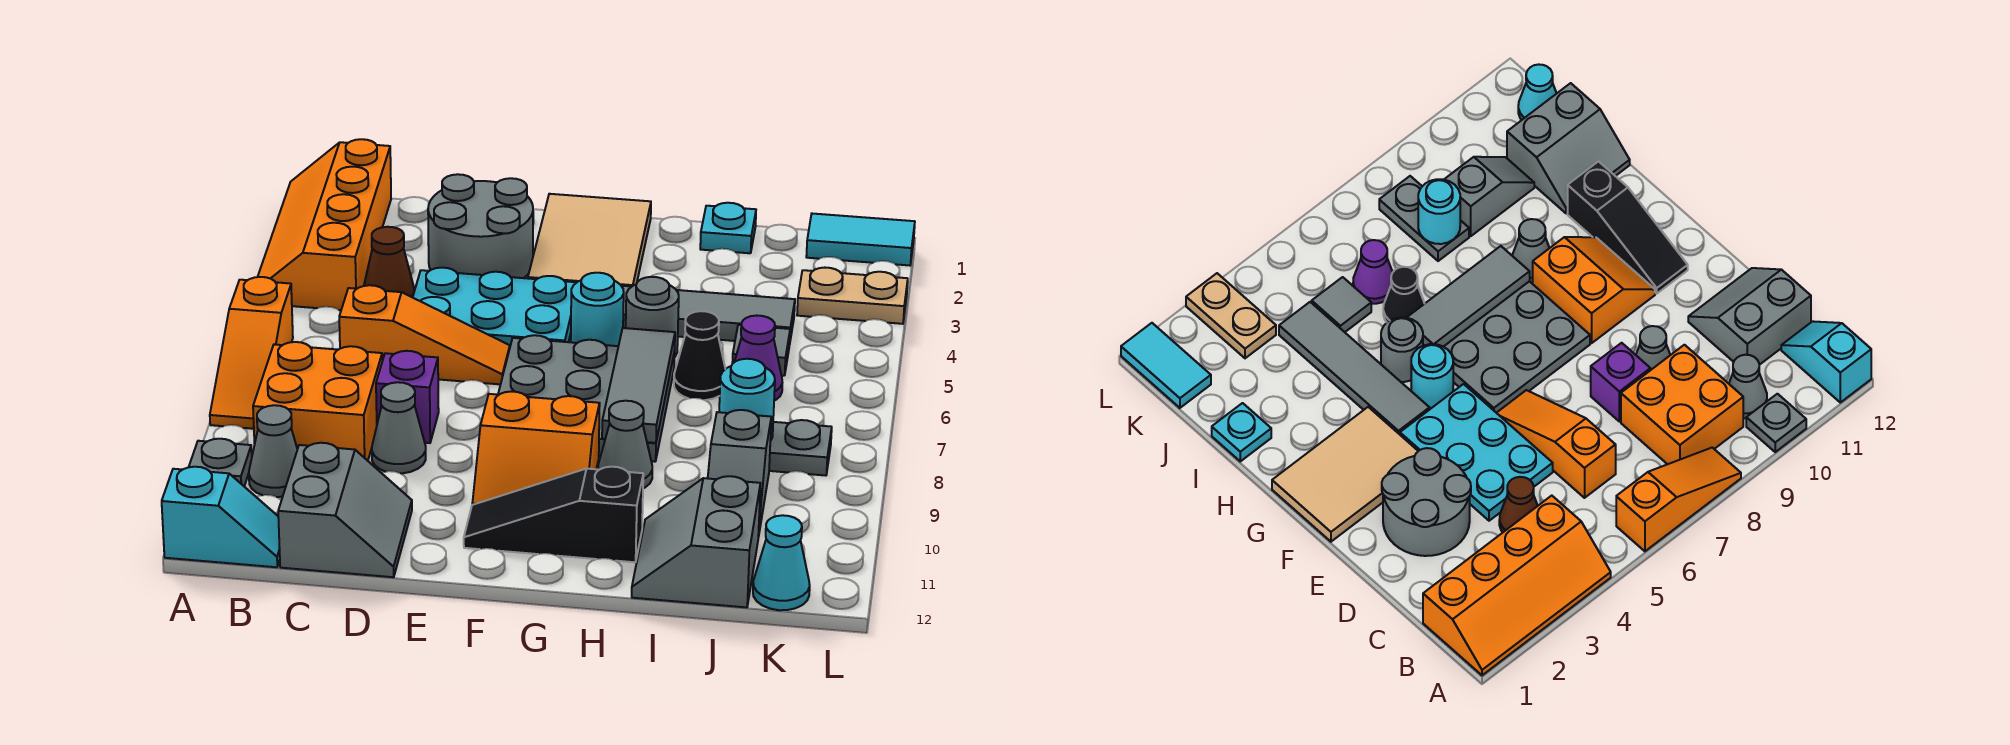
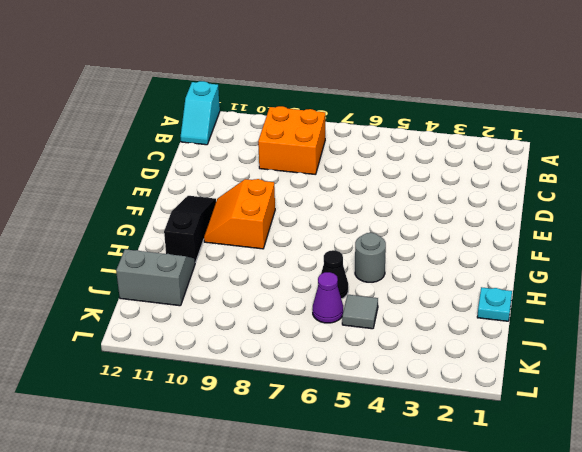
none -> orange slope A1:B4 level 1 top B
none -> orange slope A6:A8 level 1 top 6
none -> grey plate A10 level 1
none -> grey cone B10 level 1

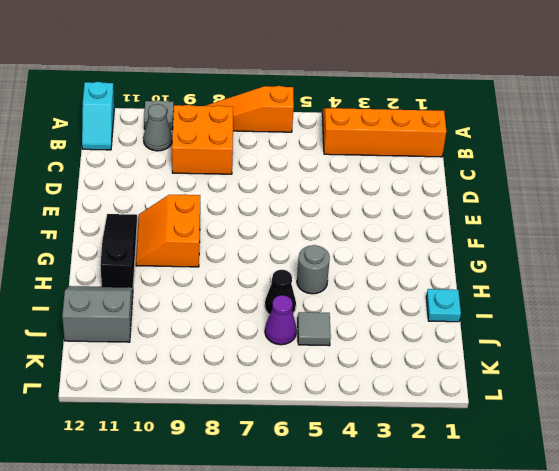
none -> brown cone C4 level 1
none -> orange slope C6:E6 level 1 top C
none -> grey slope C11:D12 level 1 top C
none -> grey round brick D2:E3 level 1

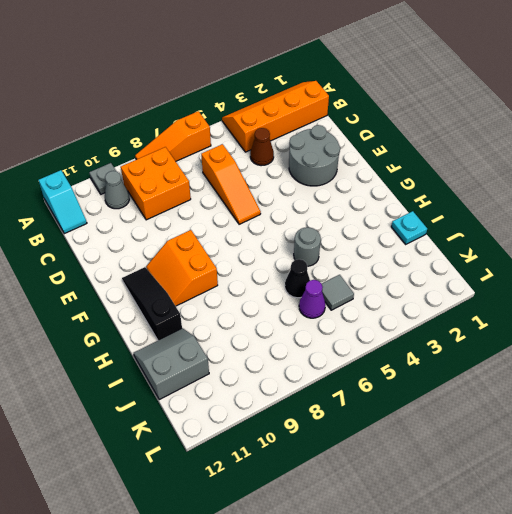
none -> grey slope C11:D12 level 1 top C
none -> cyan plate D4:F5 level 1
none -> purple brick D8 level 1
none -> grey cone D9 level 1

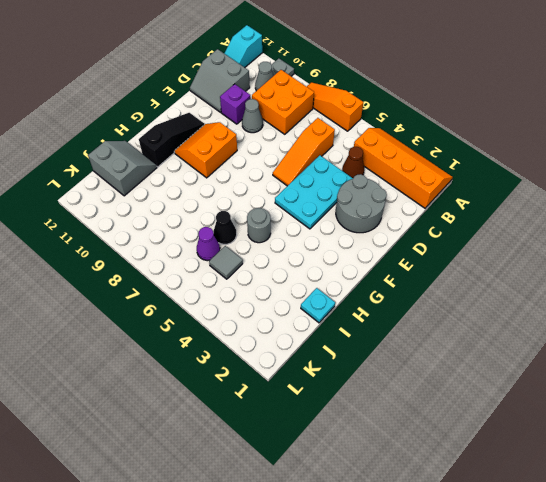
purple brick D10 level 1 -> purple brick D8 level 1
none -> tan tile F1:G3 level 1
none -> grey plate F6:H8 level 1
none -> grey tile G4:J4 level 1
none -> cyan round brick G5 level 1

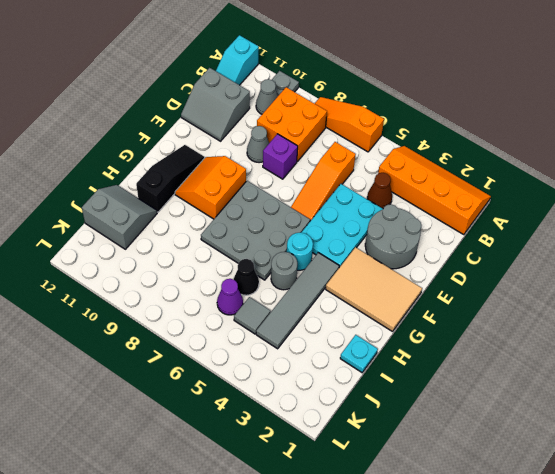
none -> grey cone H9 level 1
none -> grey plate J8:K8 level 1
none -> grey slope J9:J10 level 1 top 9
none -> cyan tile K1:L1 level 1

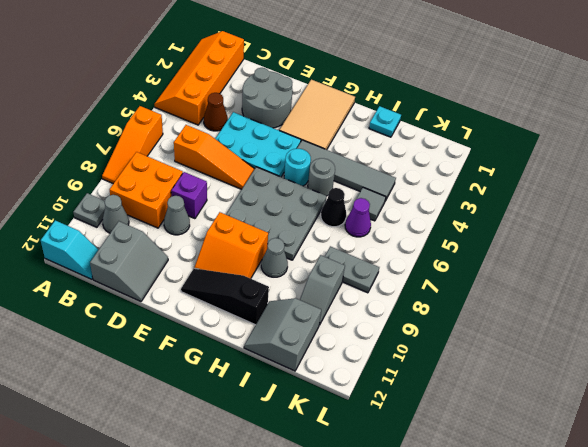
none -> cyan tile K1:L1 level 1
none -> tan plate K3:L3 level 1
none -> cyan cone K12 level 1
none -> grey tile H6:H8 level 2

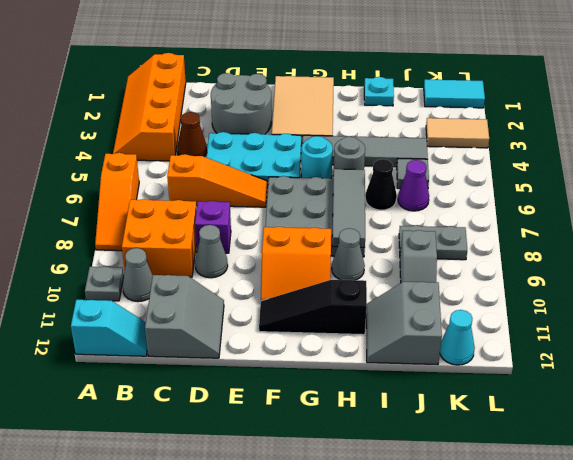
tan tile K3:L3 level 1 -> tan plate K3:L3 level 1
none -> cyan round brick J8 level 2

